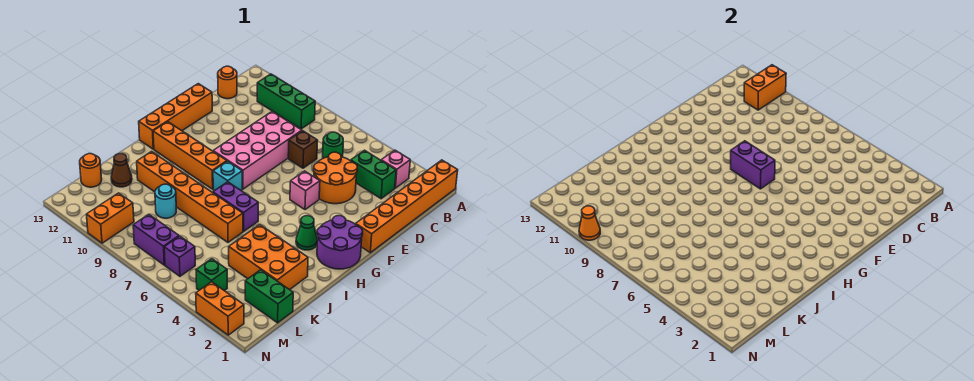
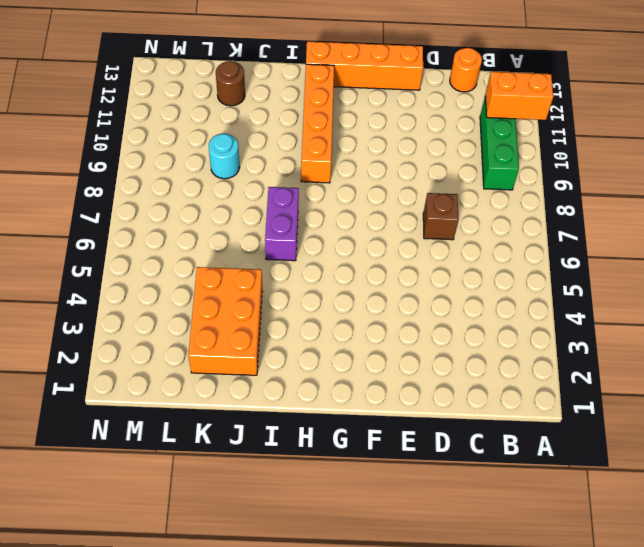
brown round brick K12 level 1 -> brown cone K12 level 1
none -> orange brick A1:F1 level 1
none -> pink brick B3 level 1
none -> green brick C3:C4 level 1
none -> green round brick C6 level 1

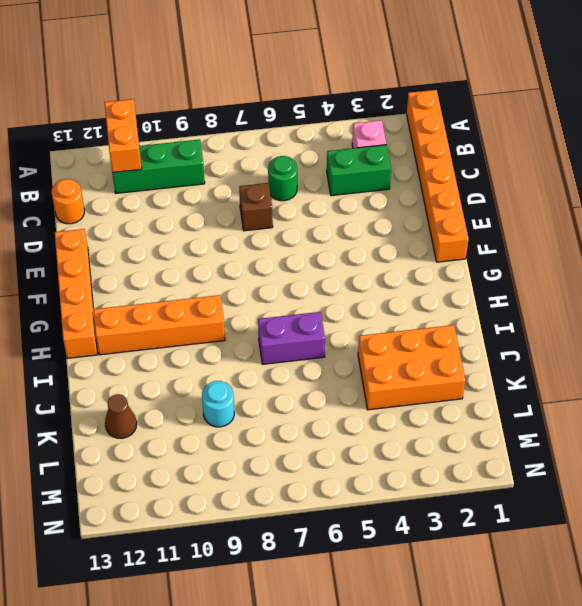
none -> orange round brick D4:E5 level 1
none -> pink brick D8:G9 level 1
none -> pink brick F5 level 1
none -> purple round brick G1:H2 level 1

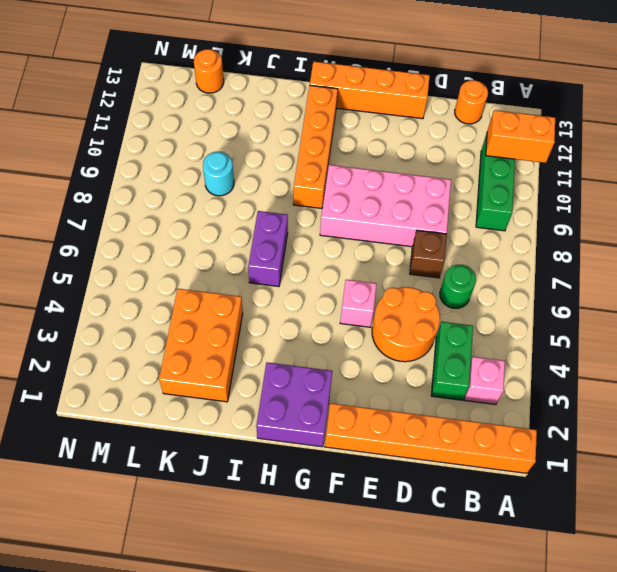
purple brick G1:H2 level 1 -> purple round brick G1:H2 level 1
none -> green cone H3 level 1
none -> cyan brick H8 level 1
none -> orange brick J6:J11 level 1
none -> brown cone K12 level 1

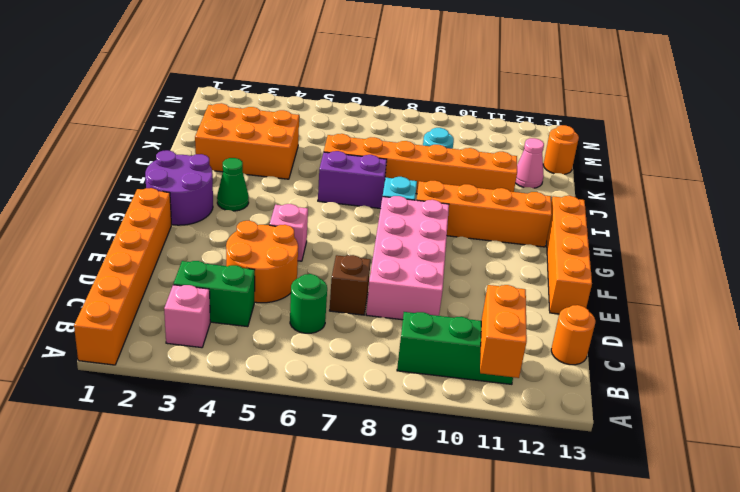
pink cone K12 level 1 -> brown cone K12 level 1
none -> green brick L1:L2 level 1
none -> green brick M4 level 1
none -> purple brick M6 level 1
none -> purple brick M7:M8 level 1

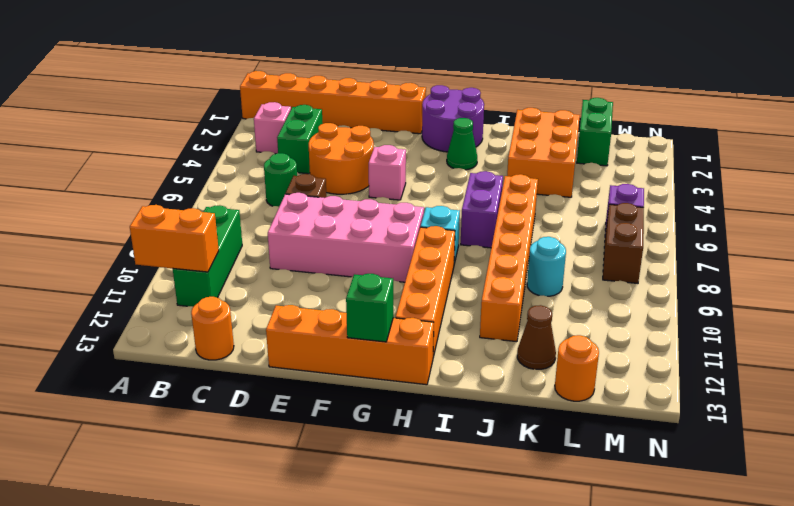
green brick G13 level 2 -> green brick M4 level 1
brown brick M7:M8 level 1 -> purple brick M7:M8 level 1
none -> orange brick M10:N10 level 1
none -> orange brick N2:N3 level 1
none -> purple brick F7:F8 level 2
none -> orange cone N10 level 2

